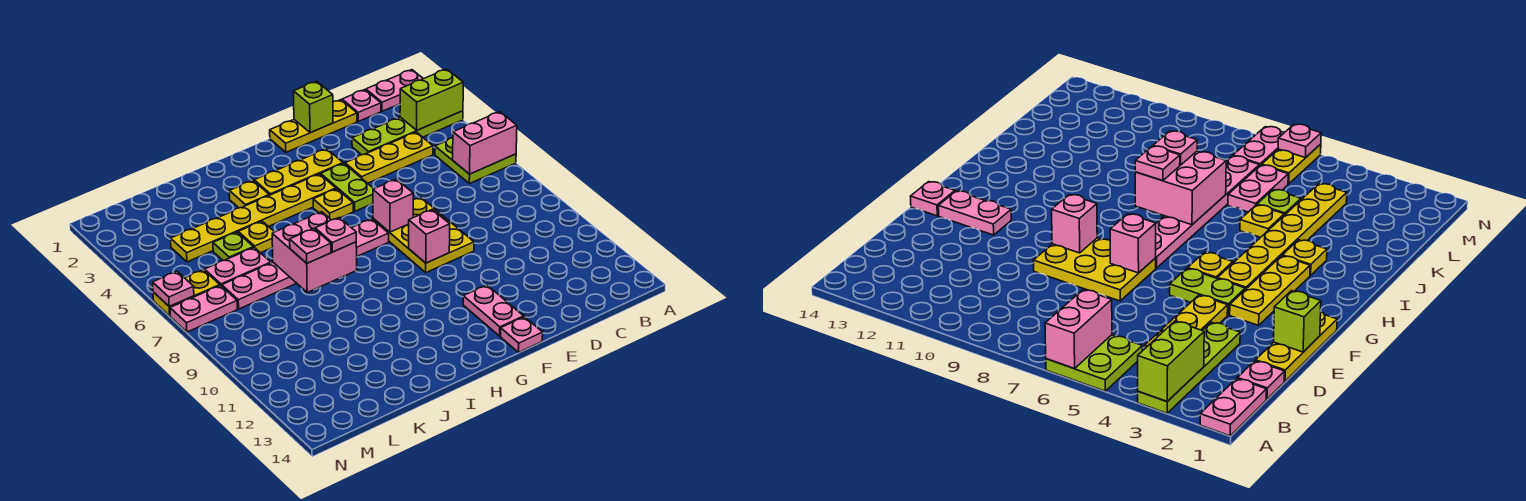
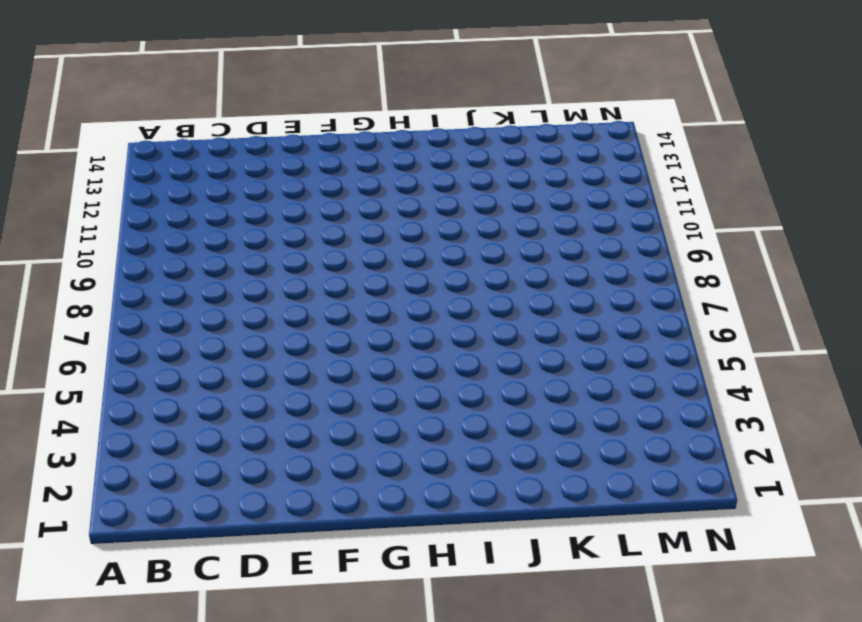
none -> pink plate A1:B1 level 1
none -> lime plate A3:D3 level 1
none -> lime plate A5:B6 level 1

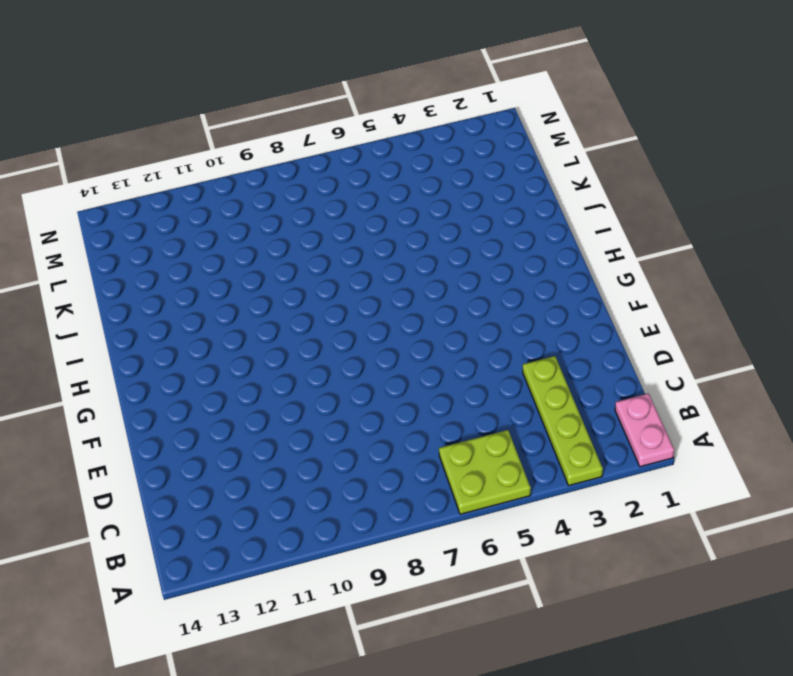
none -> pink plate C1 level 1
none -> yellow plate C4:E4 level 1
none -> yellow plate D1:F1 level 1

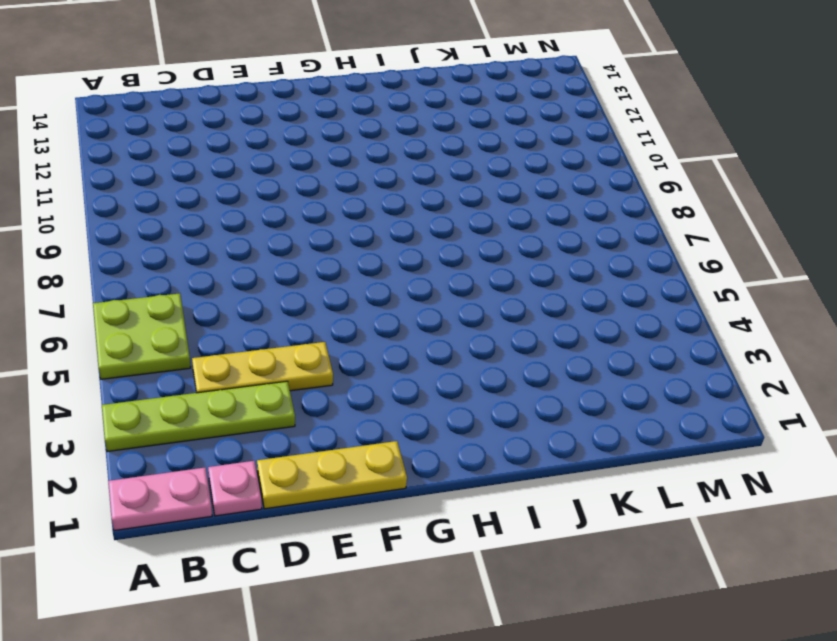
none -> yellow plate E7:F9 level 1
none -> yellow plate F3:H3 level 1
none -> lime plate F4:F5 level 1

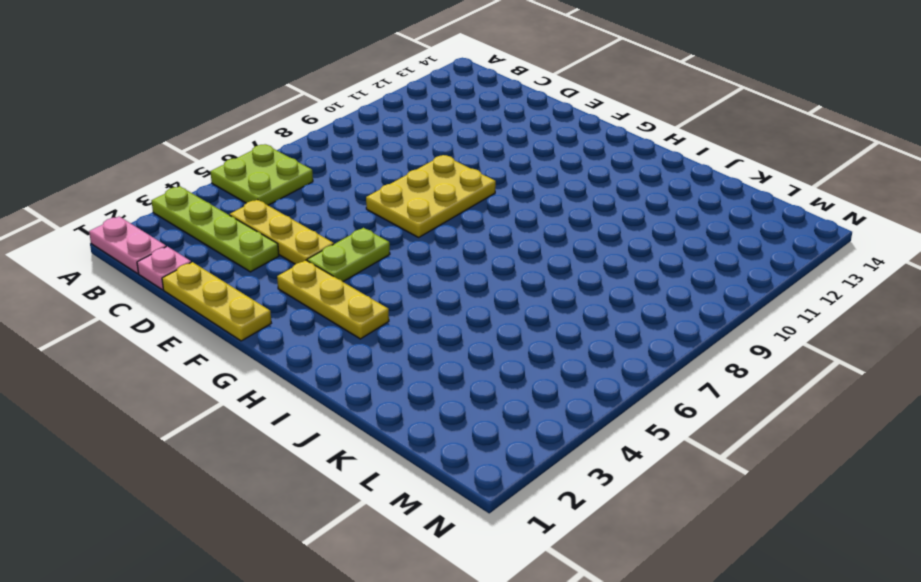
none -> pink plate F12:F13 level 1
none -> pink plate F14 level 1
none -> yellow plate G4:L4 level 1

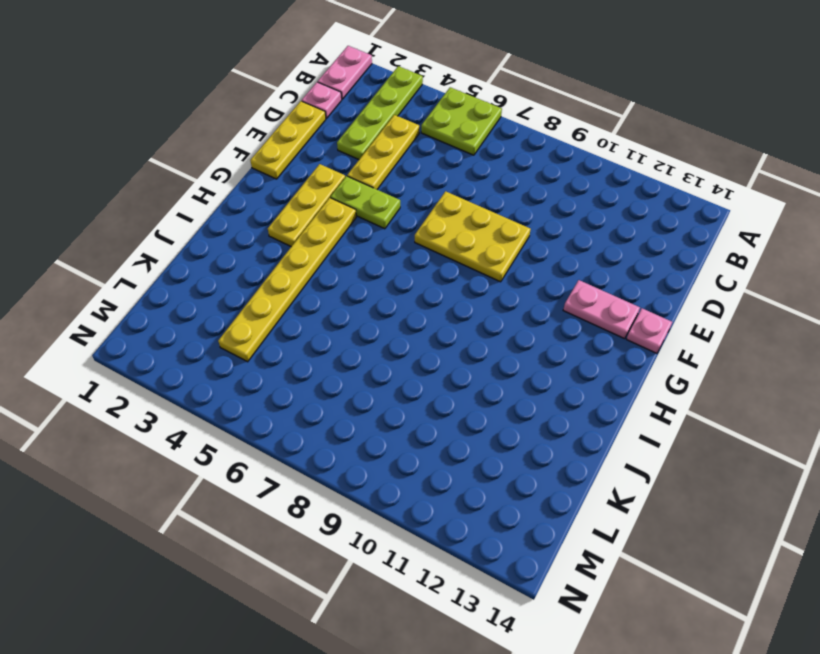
none -> yellow plate G5 level 1
none -> pink plate G7:L7 level 1
none -> yellow plate I3 level 1

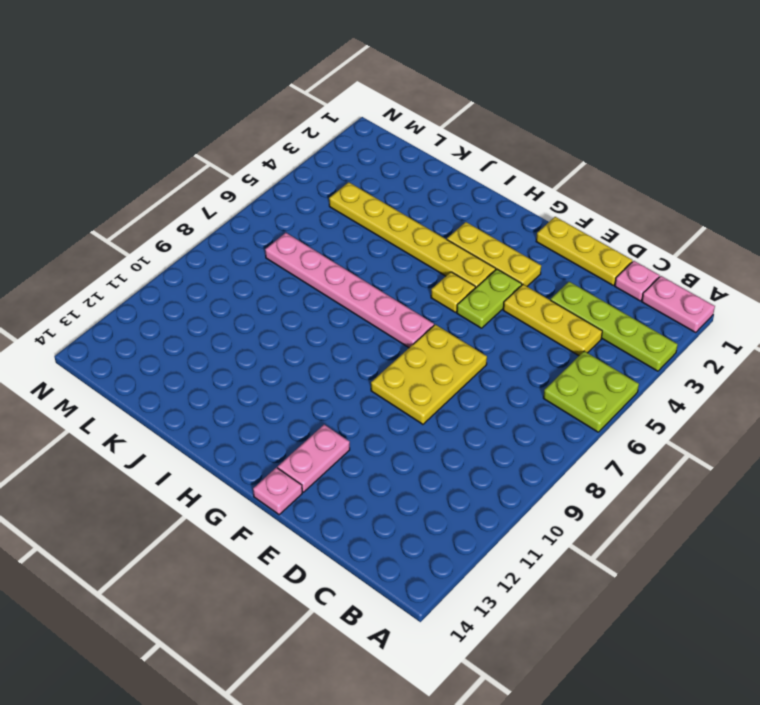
none -> yellow plate I3 level 1
none -> yellow plate J5 level 1
none -> lime plate K5 level 1

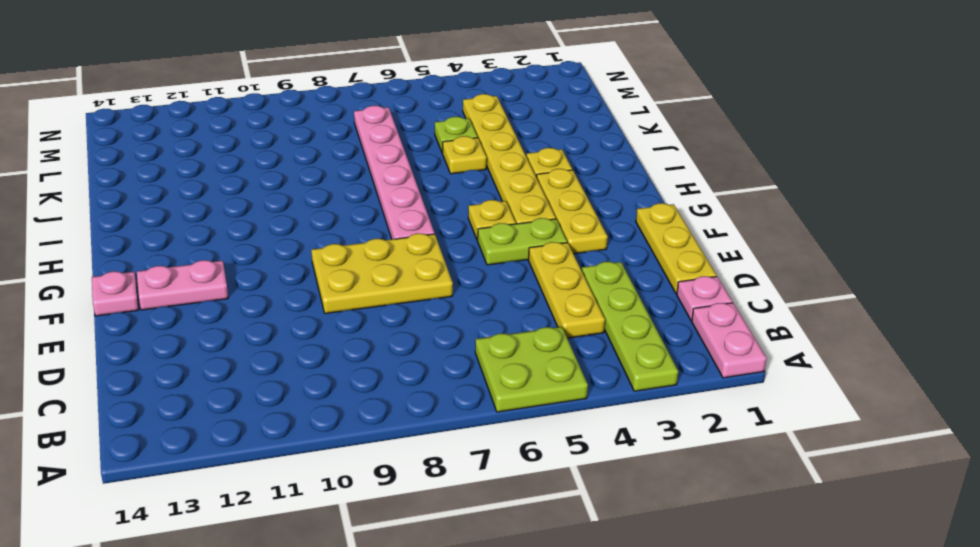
none -> pink plate K6:L6 level 1
none -> yellow plate M6:N6 level 1
none -> pink plate M7:N7 level 1

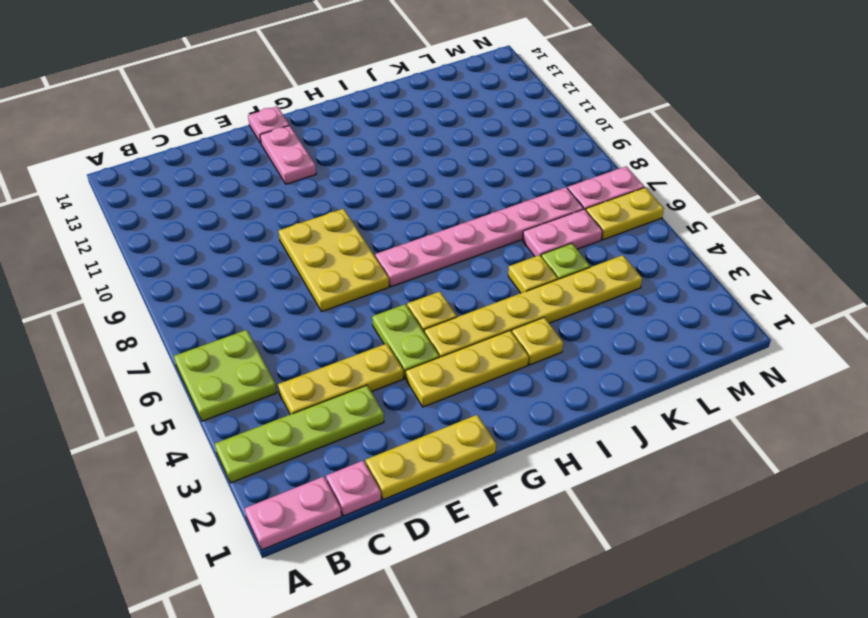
none -> lime brick A3:B3 level 2
none -> pink brick A6:B6 level 2
none -> lime brick E1 level 2

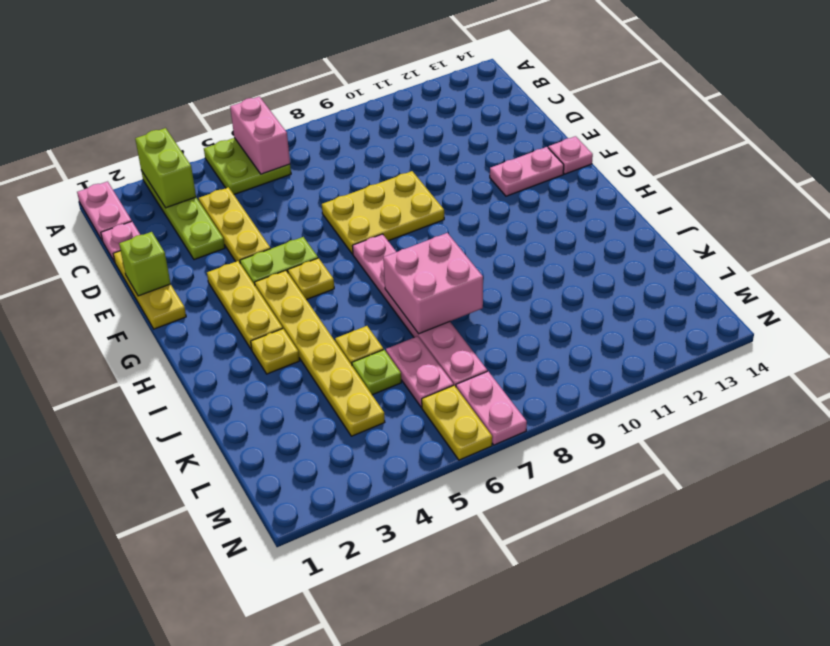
none -> pink brick F7 level 2
none -> pink brick F9 level 2
none -> pink plate N6 level 2

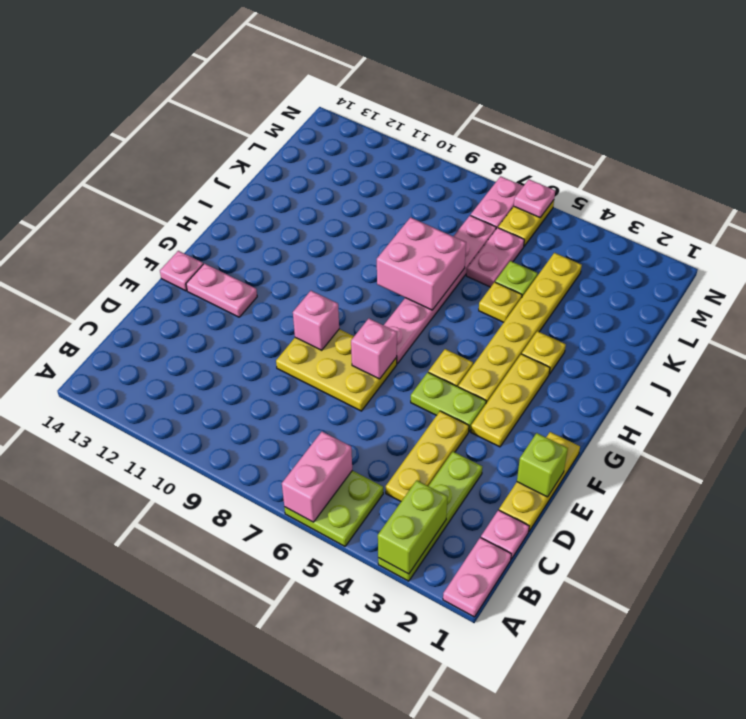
none -> pink plate I8 level 3
none -> pink plate J8 level 3

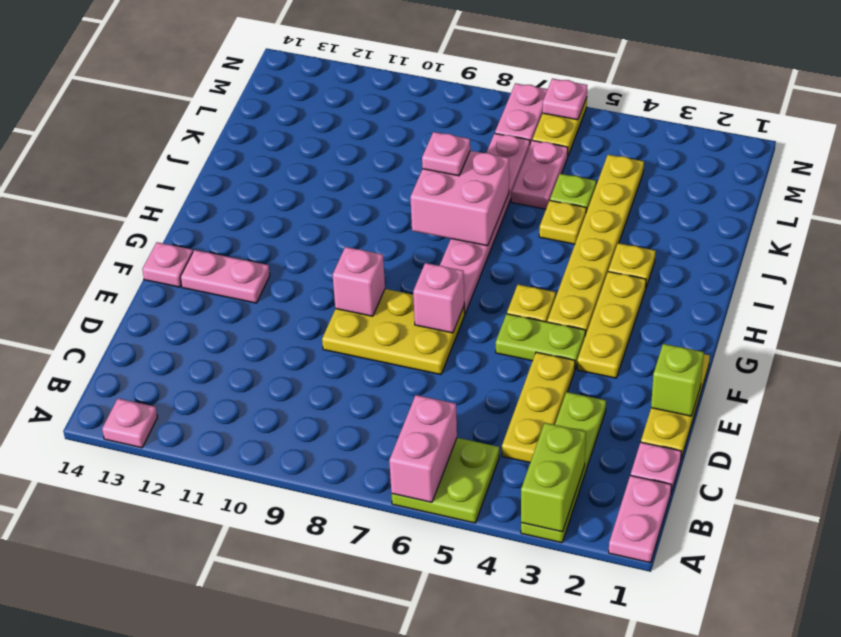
pink plate A13 level 1 -> pink plate I8 level 3

